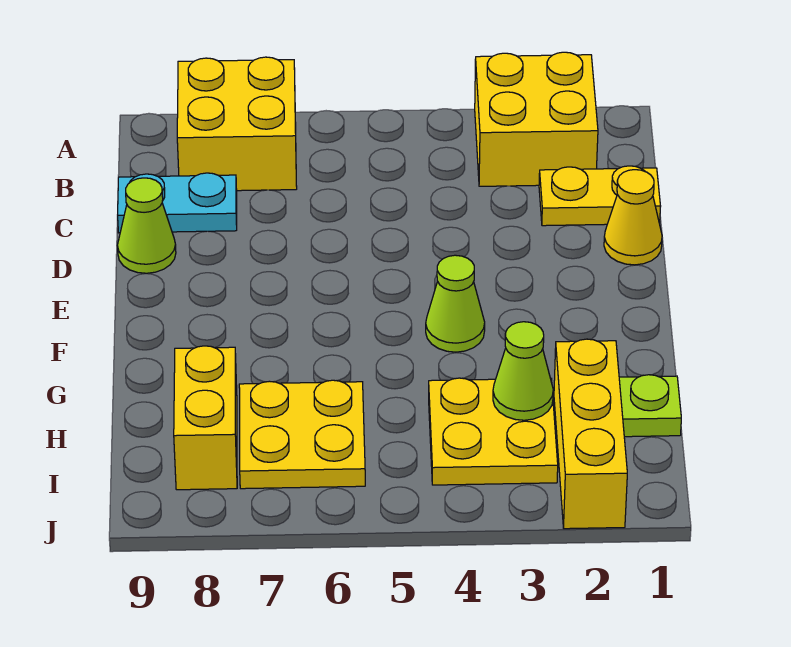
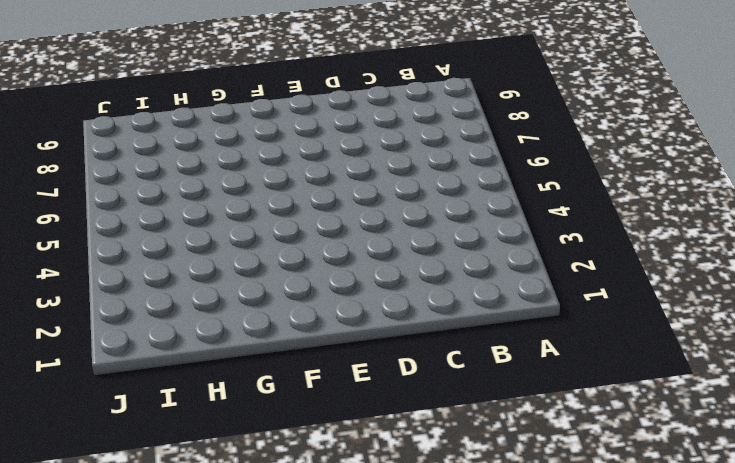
none -> yellow brick A2:B3 level 1
none -> yellow brick A7:B8 level 1
none -> yellow plate C1:C2 level 1

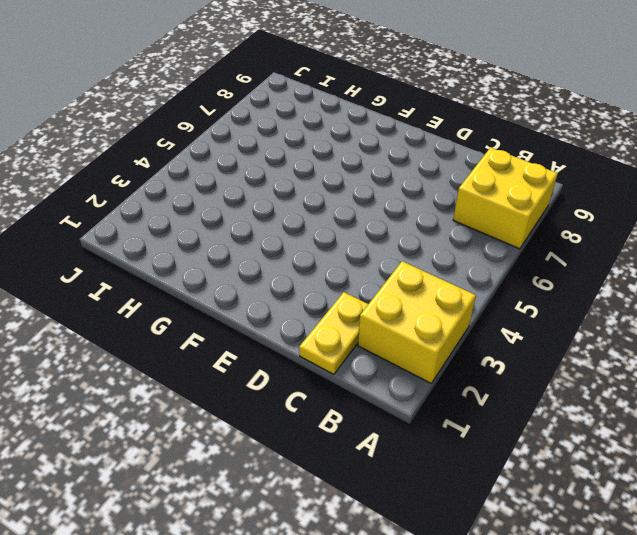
none -> cyan plate C8:C9 level 1
none -> yellow cone D1 level 1
none -> lime cone D9 level 1

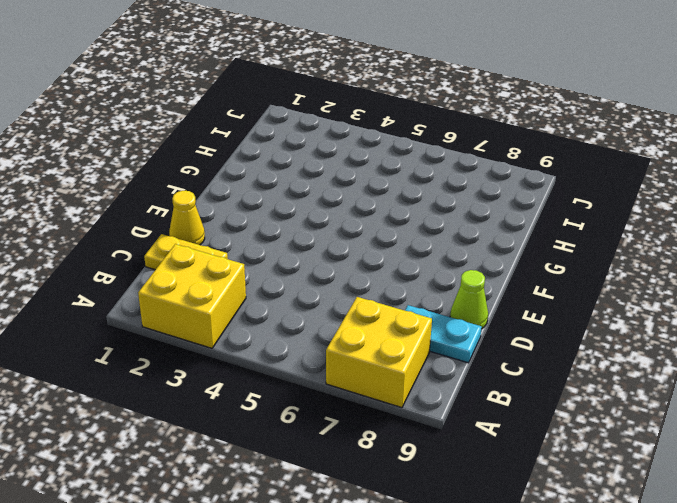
none -> lime cone F4 level 1
none -> lime plate H1 level 1
none -> yellow brick H2:J2 level 1

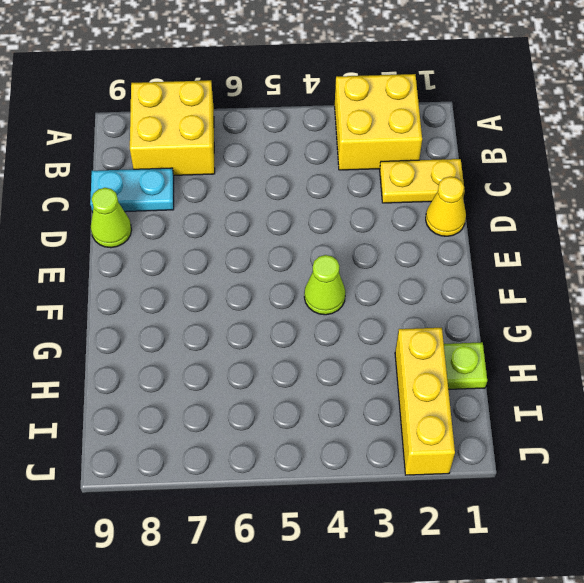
none -> yellow plate H3:I4 level 1
none -> yellow plate H6:I7 level 1
none -> yellow brick H8:I8 level 1

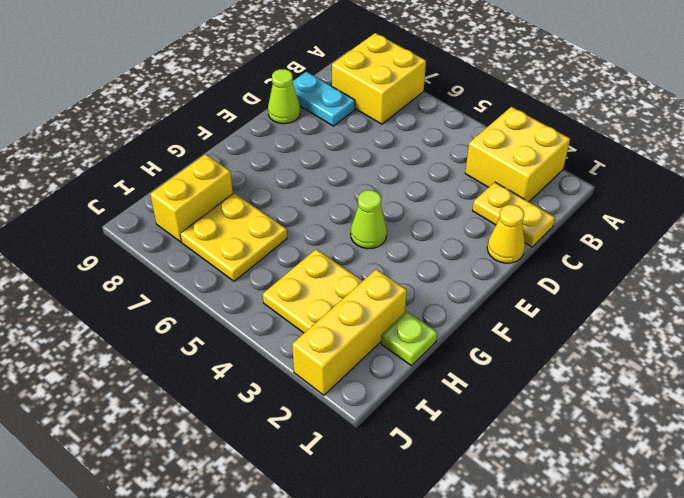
none -> lime cone H3 level 2

